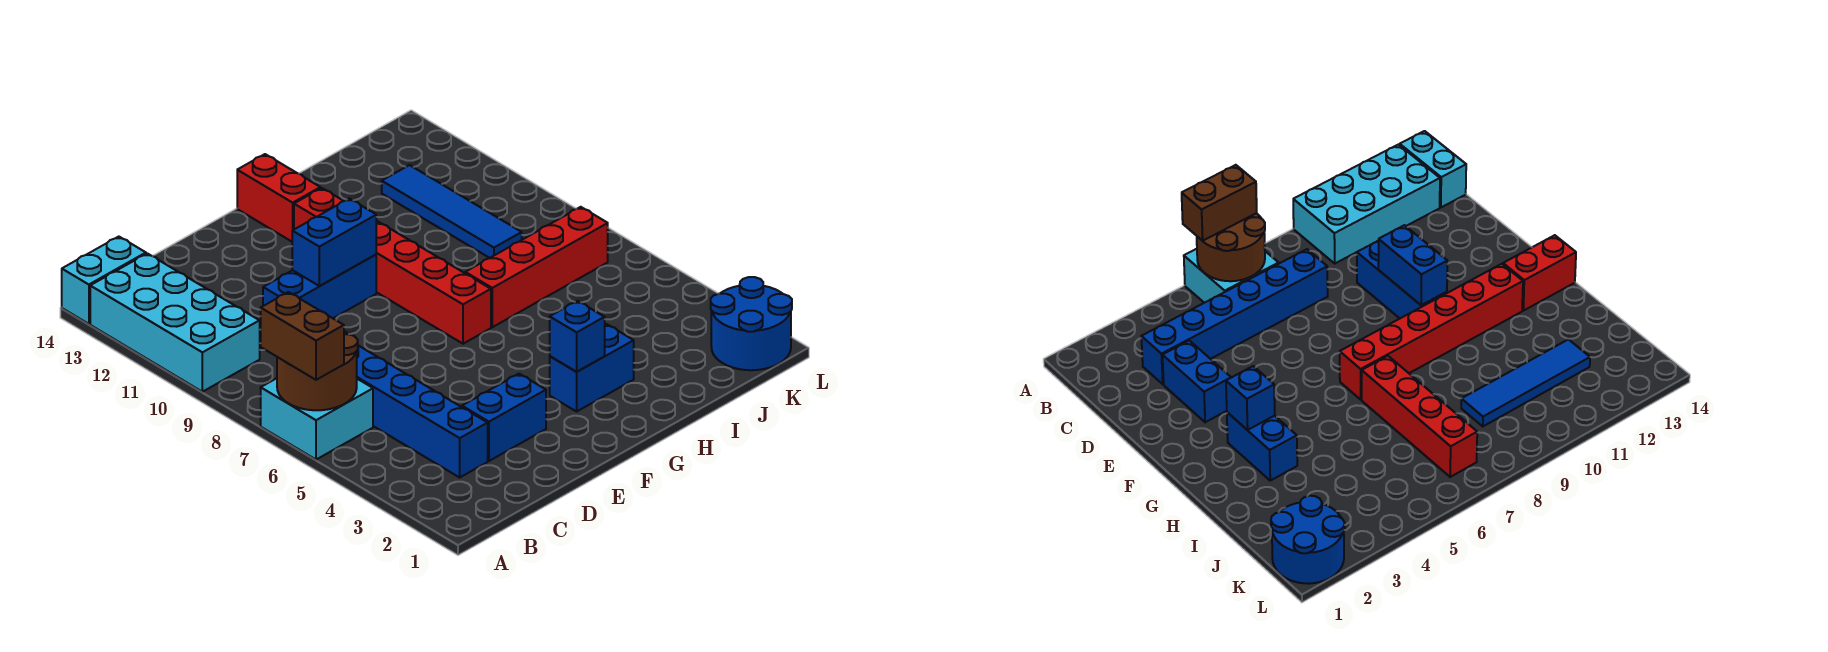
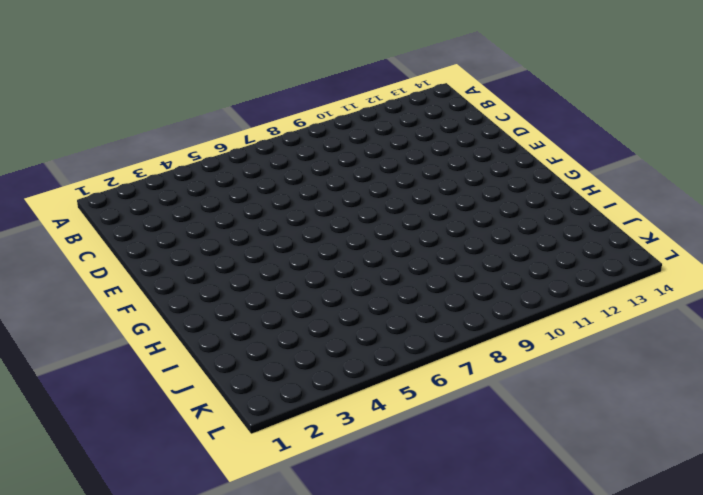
none -> cyan brick A6:B7 level 1
none -> cyan brick A10:B13 level 1
none -> cyan brick A14:B14 level 1

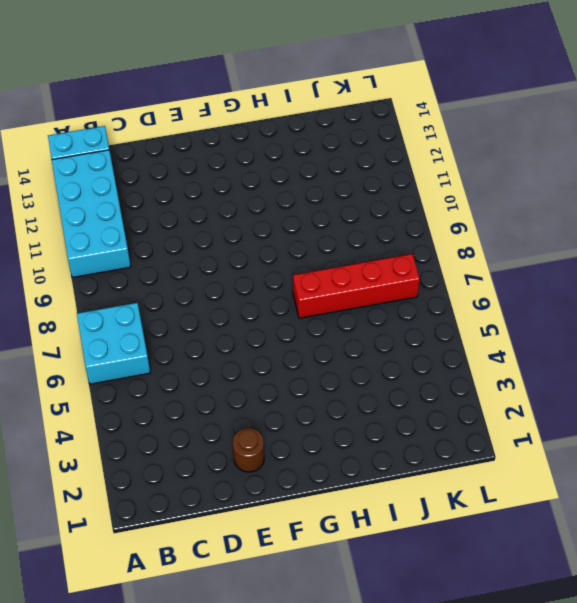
brown round brick E2 level 1 -> none
none -> blue brick C3:C8 level 1
none -> blue brick D3:E3 level 1
none -> blue brick D10:F10 level 1

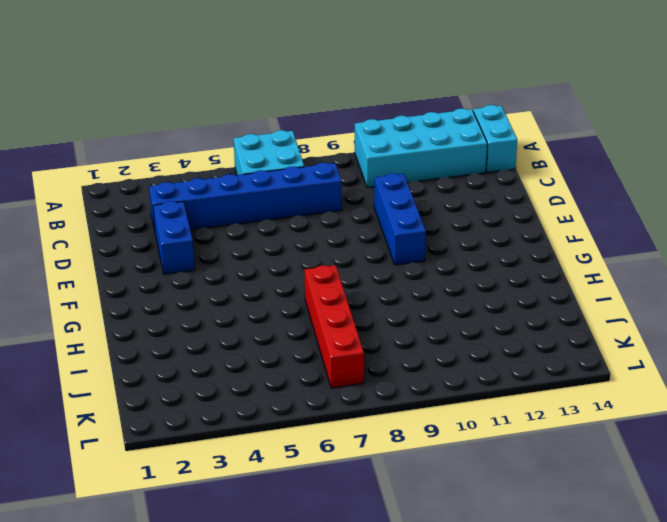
none -> blue brick G3:H3 level 1
none -> red brick G7:G12 level 1
none -> red brick G13:G14 level 1

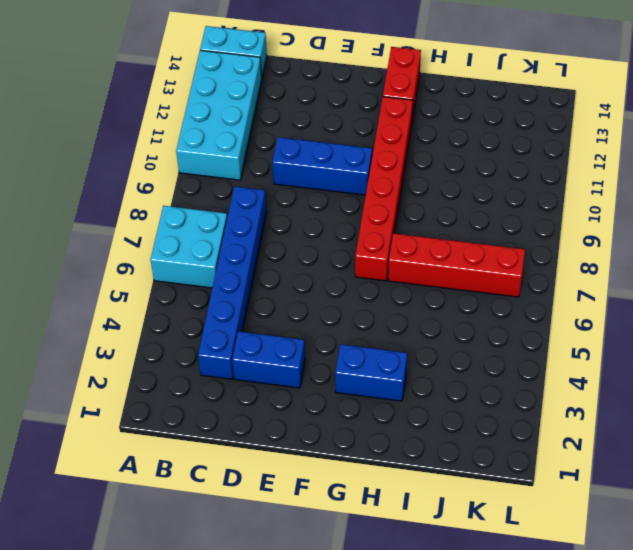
none -> blue tile J9:J12 level 1
none -> blue round brick K1:L2 level 1
none -> brown round brick A6:B7 level 2

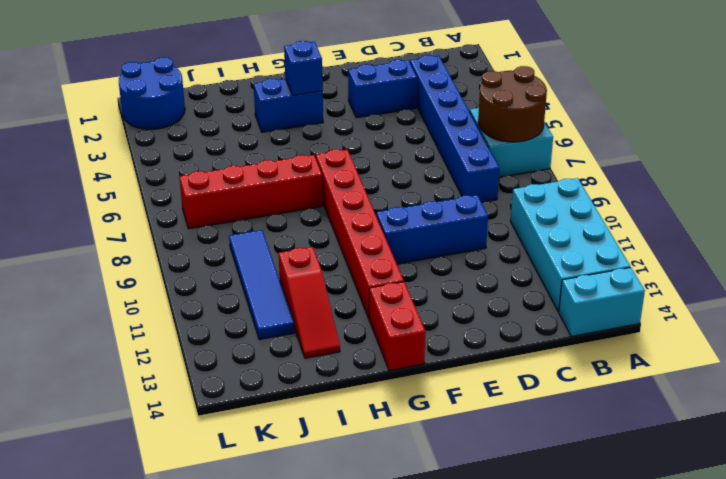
red slope I11:I13 level 1 top 11 -> none
none -> blue brick E10:F10 level 2
none -> brown brick A6:A7 level 3

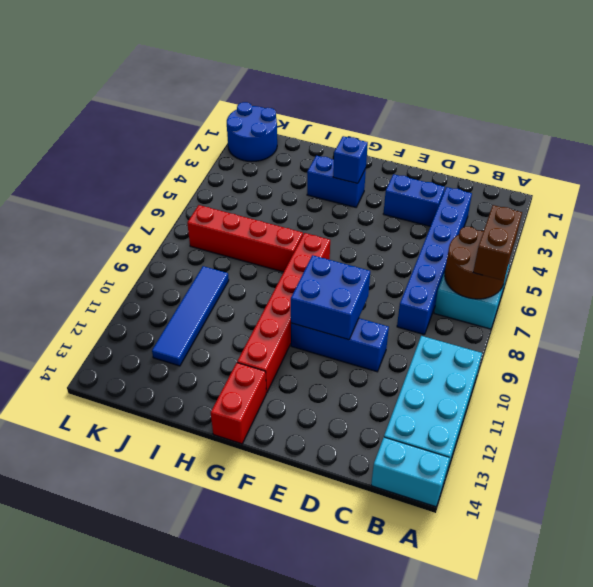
blue brick E9:F10 level 2 -> blue brick E10:F10 level 2

